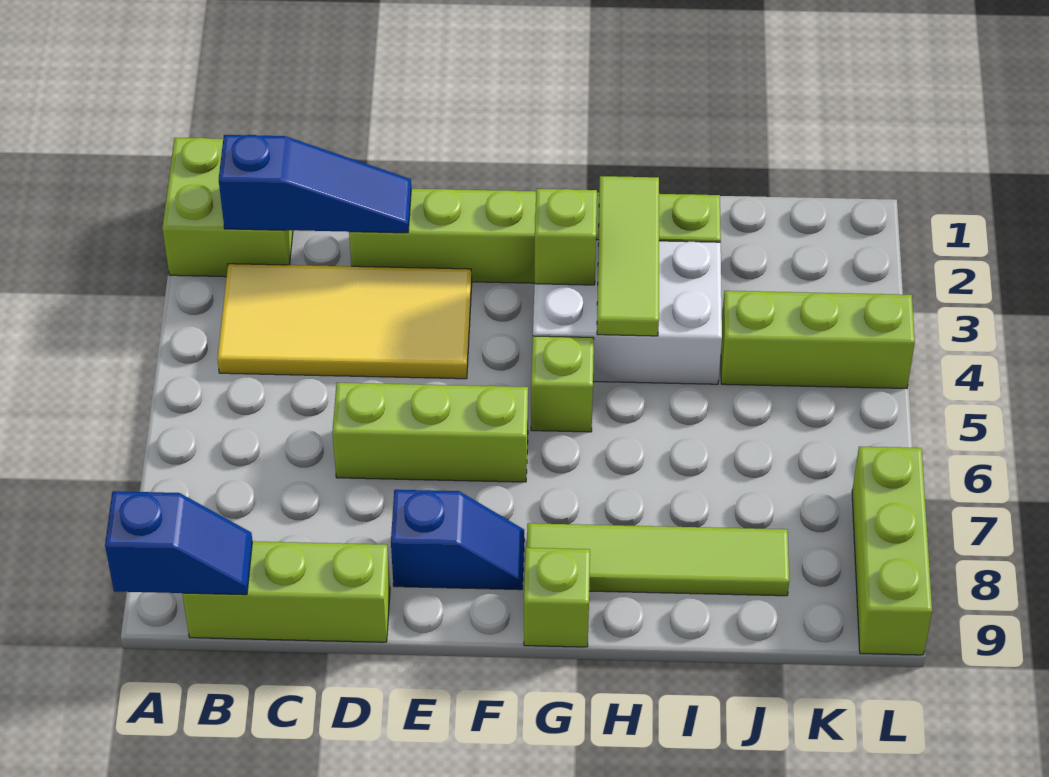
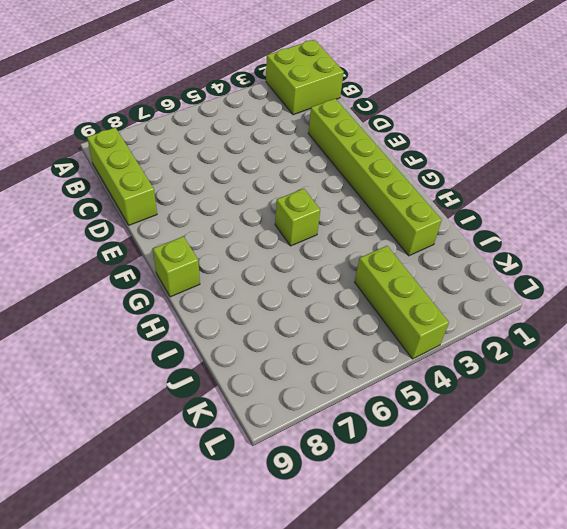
none -> yellow tile B3:E4 level 1
none -> lime brick D6:F6 level 1
none -> blue slope E8:F8 level 1 top E

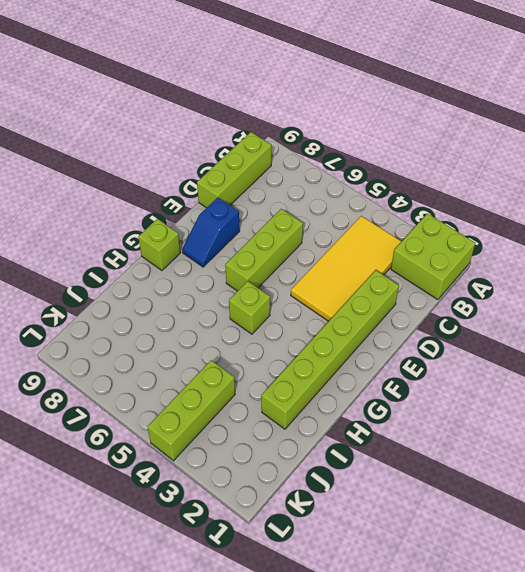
none -> white brick G3:I4 level 1
none -> lime tile G8:J8 level 1
none -> lime brick L7:L9 level 1

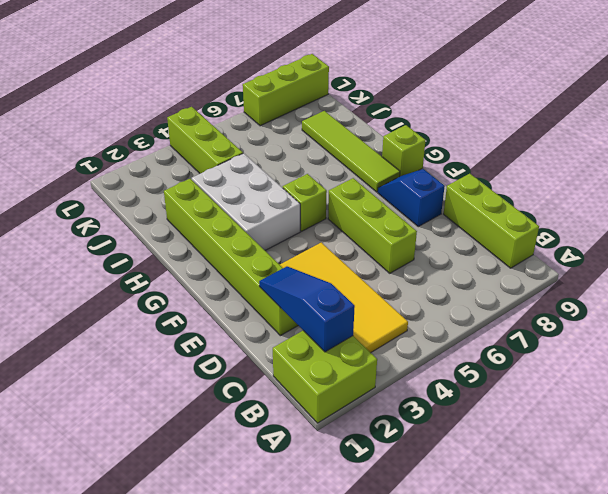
none -> blue slope A9:B9 level 2 top A
none -> lime brick G3 level 2
none -> lime tile H2:H4 level 2

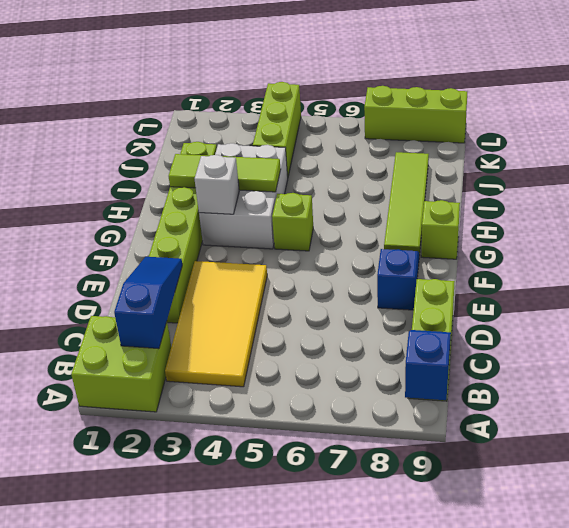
white brick G3 level 2 -> lime brick G3 level 2
none -> lime brick D6:F6 level 1

